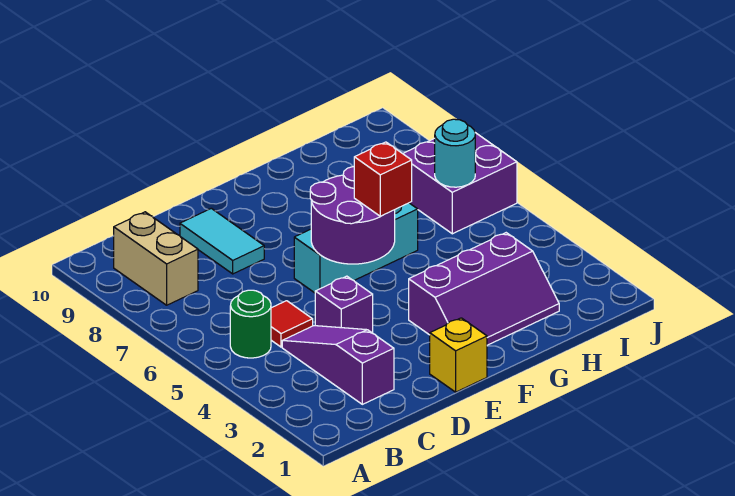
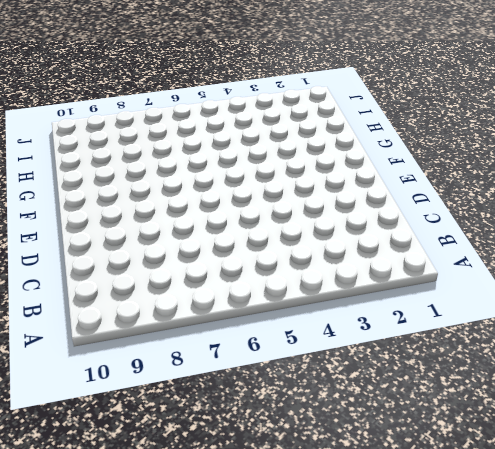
none -> green round brick B5 level 1
none -> tan brick B8:B9 level 1
none -> purple slope C2:C4 level 1 top 2

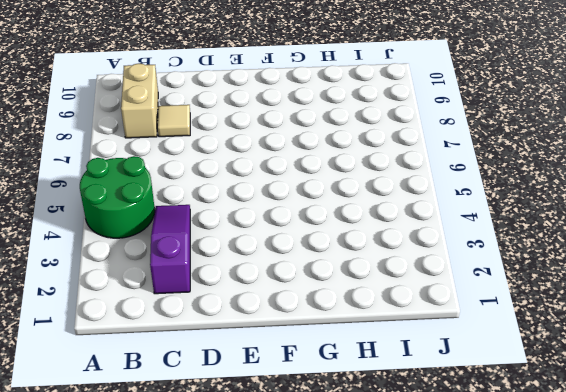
green round brick A4:B5 level 1 -> green round brick B5 level 1
tan tile C8 level 1 -> none
none -> red tile C5 level 1
none -> purple brick D4 level 1
none -> cyan tile D8:D9 level 1

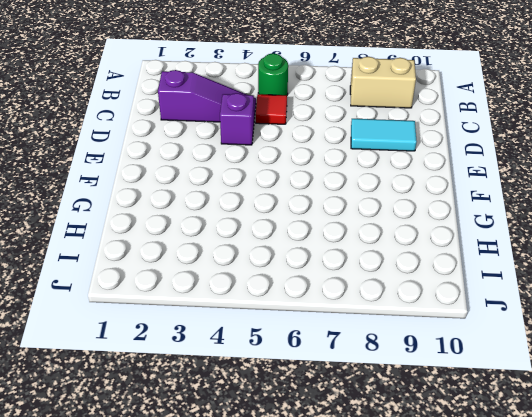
none -> yellow brick E1 level 1
none -> cyan brick E6:G6 level 1
none -> purple slope F2:H3 level 1 top 3

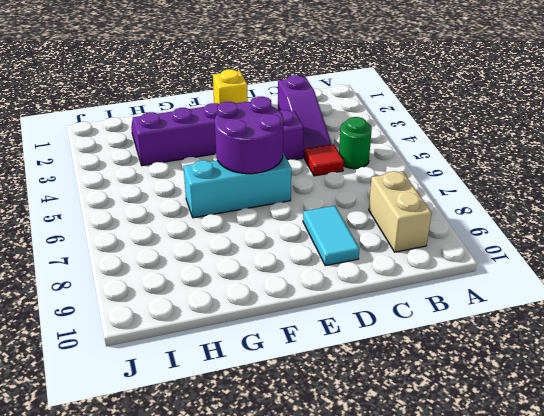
none -> purple brick I6:J7 level 1
none -> cyan round brick I6 level 2
none -> red brick F5 level 3

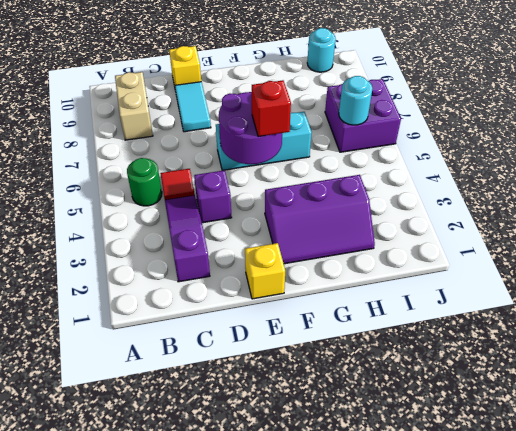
yellow brick D10 level 1 -> none
cyan round brick I10 level 1 -> none

